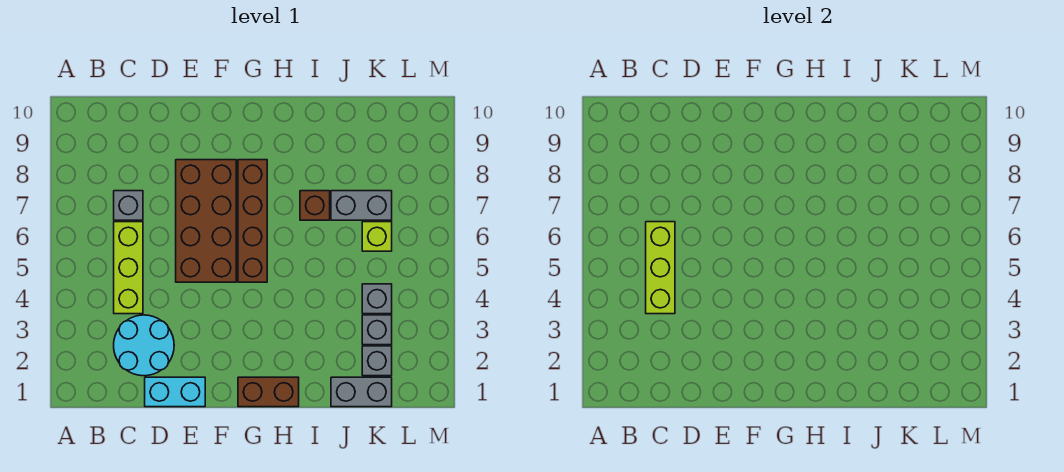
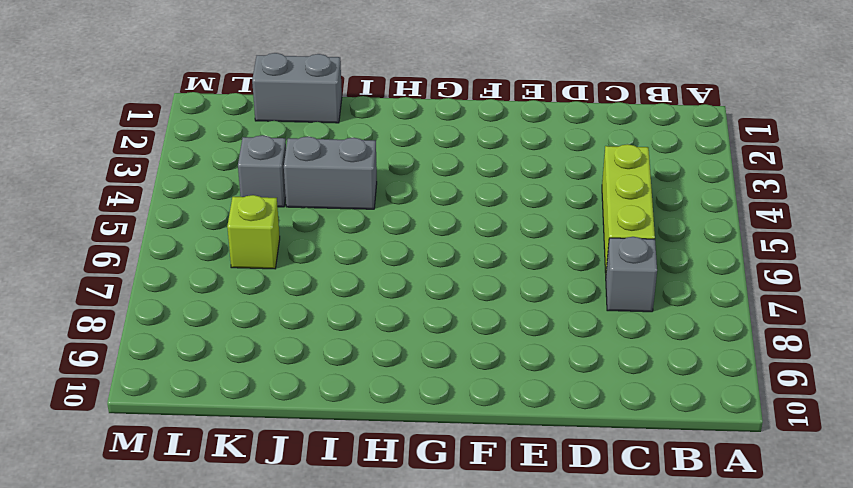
grey brick I4:J4 level 1 -> grey brick J7:K7 level 1
none -> cyan round brick C2:D3 level 1
none -> cyan brick D1:E1 level 1
none -> brown brick E5:F8 level 1

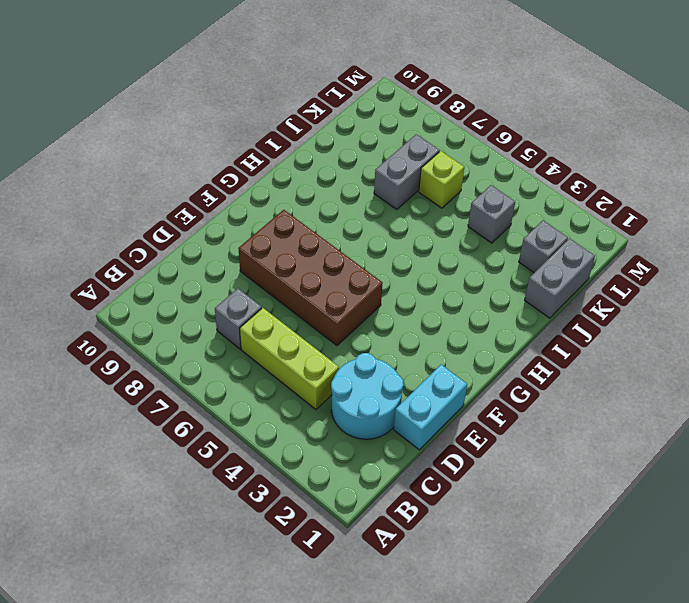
none -> brown brick G1:H1 level 1
none -> brown brick G5:G8 level 1
none -> brown brick I7 level 1

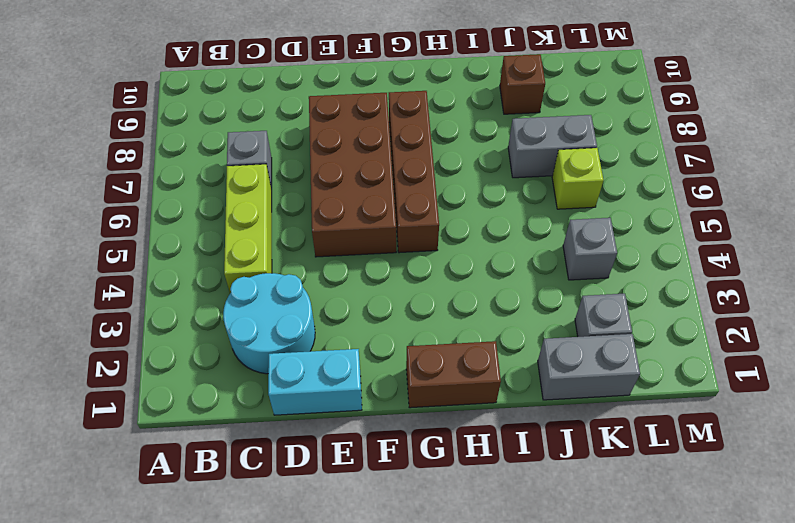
brown brick J9 level 1 -> brown brick I7 level 1
none -> grey brick K3 level 1
none -> lime brick C4:C6 level 2

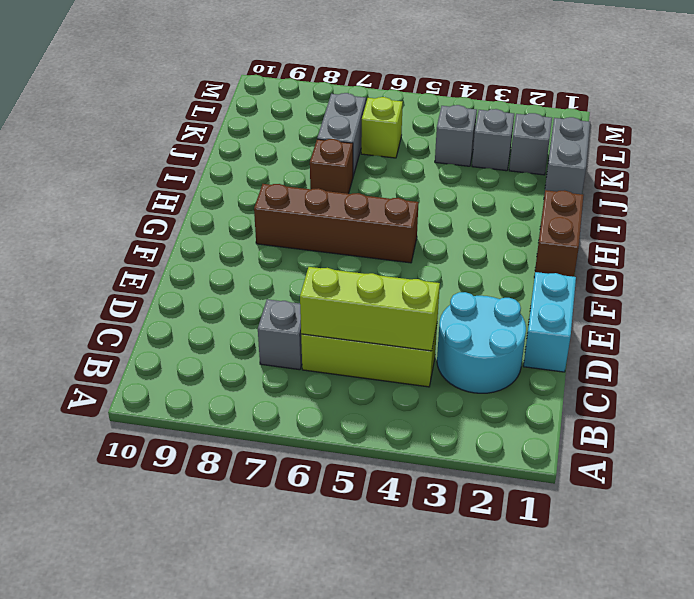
none -> brown brick E5:F8 level 1

